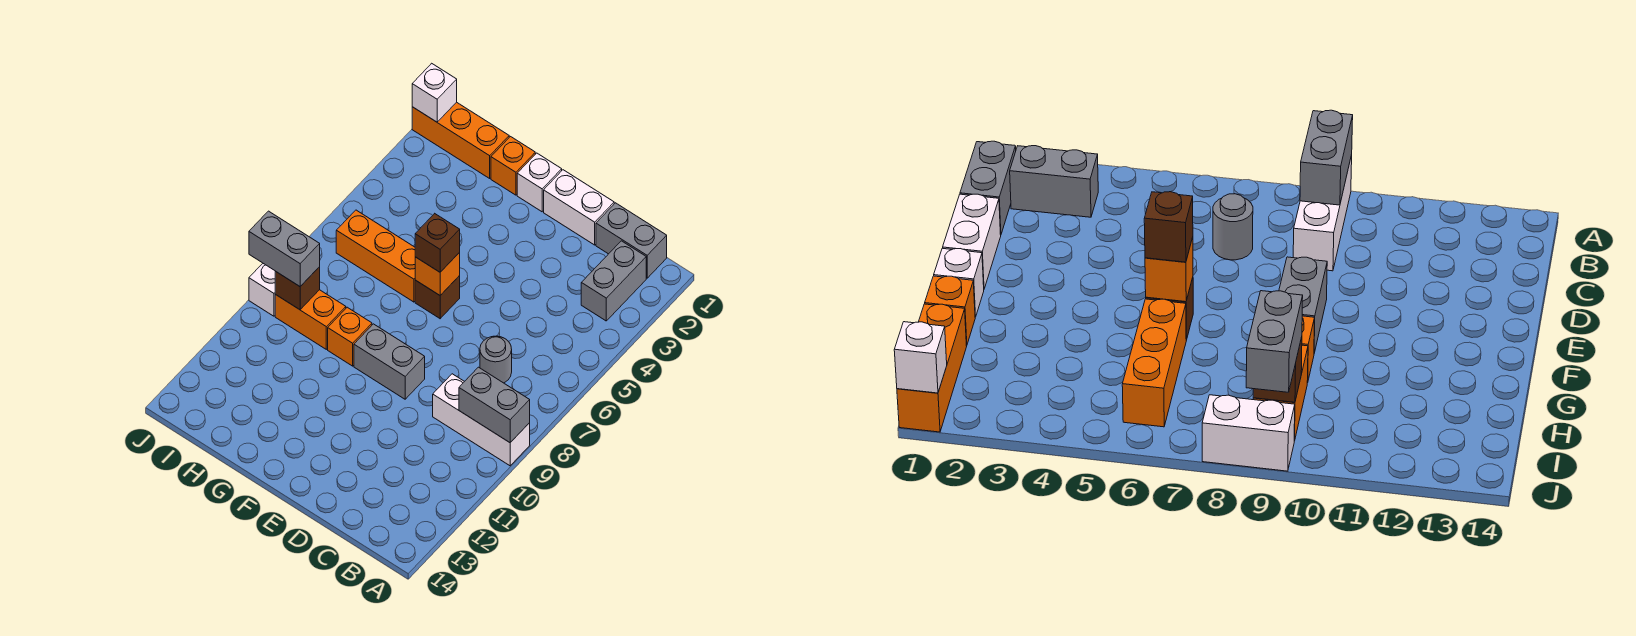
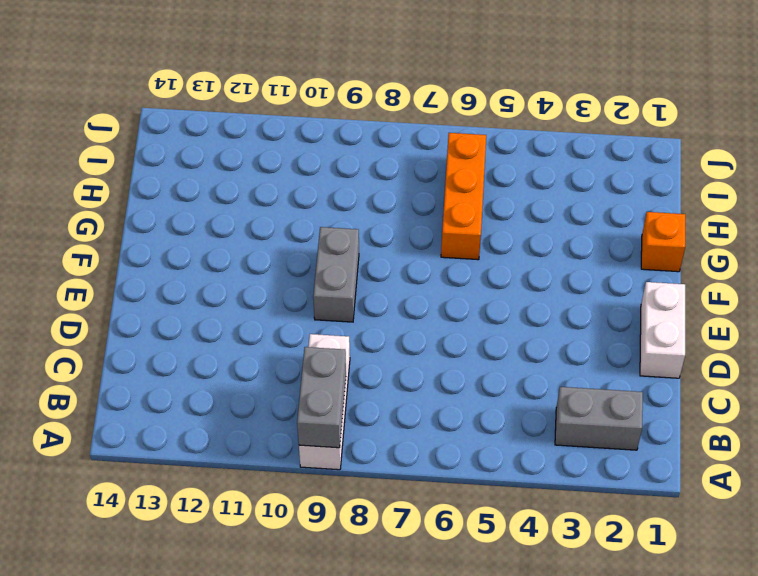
none -> grey brick B1:C1 level 1
none -> grey round brick C7 level 1
none -> white brick F1 level 1

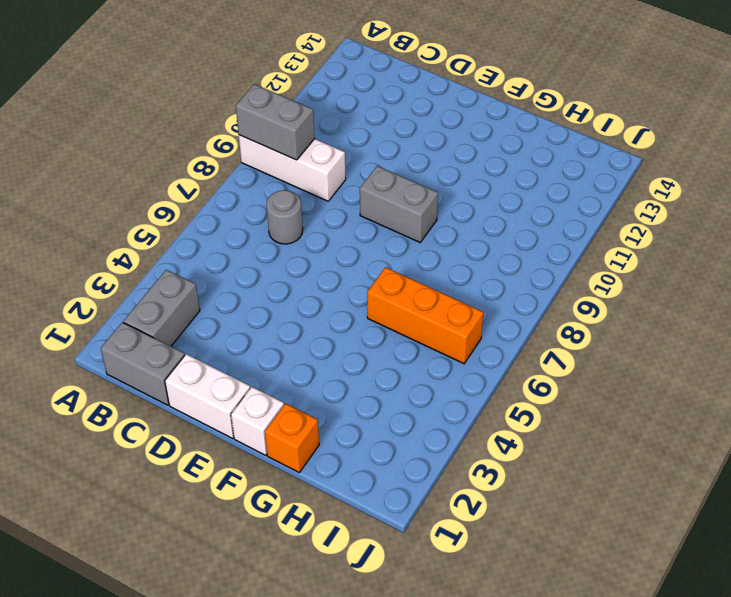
none -> brown brick F6 level 1
none -> orange brick G9 level 1
none -> orange brick H1:J1 level 1

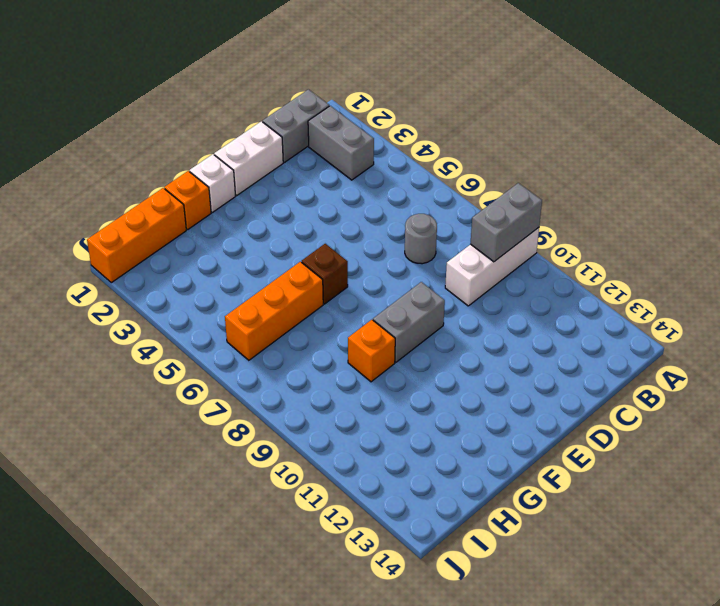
none -> orange brick H9:I9 level 1
none -> white brick J8:J9 level 1
none -> orange brick F6 level 2

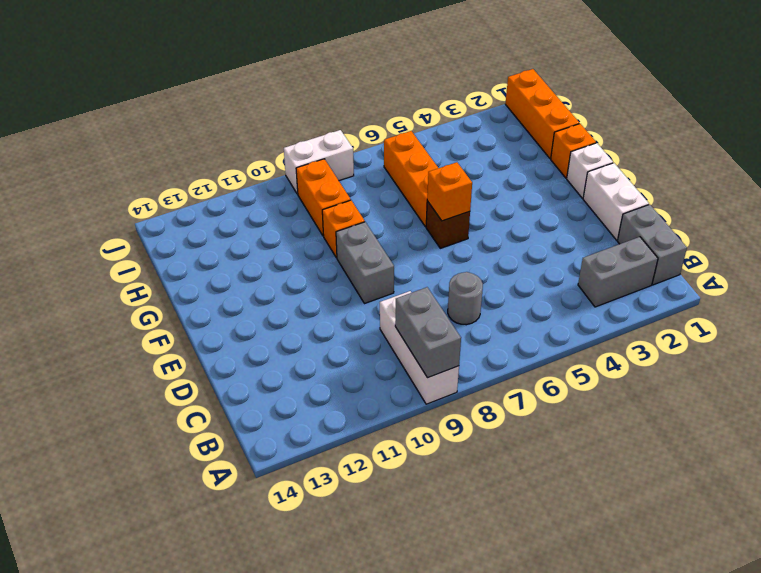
none -> brown brick I9 level 2
none -> white brick J1 level 2
none -> brown brick F6 level 3

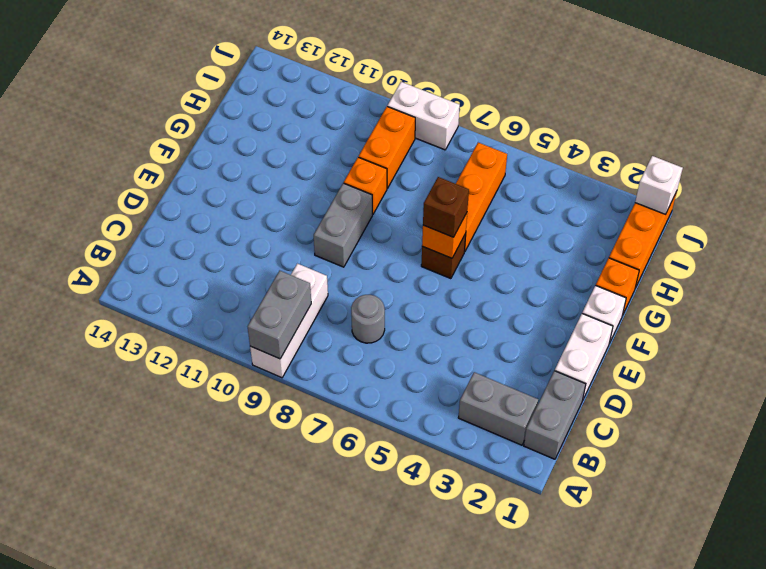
none -> brown brick I9 level 2
none -> grey brick I9:J9 level 3

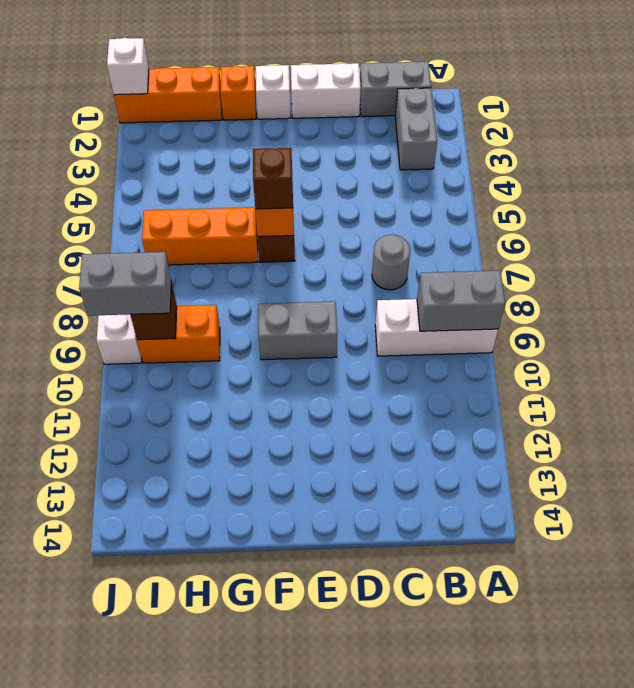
none -> orange brick G9 level 1

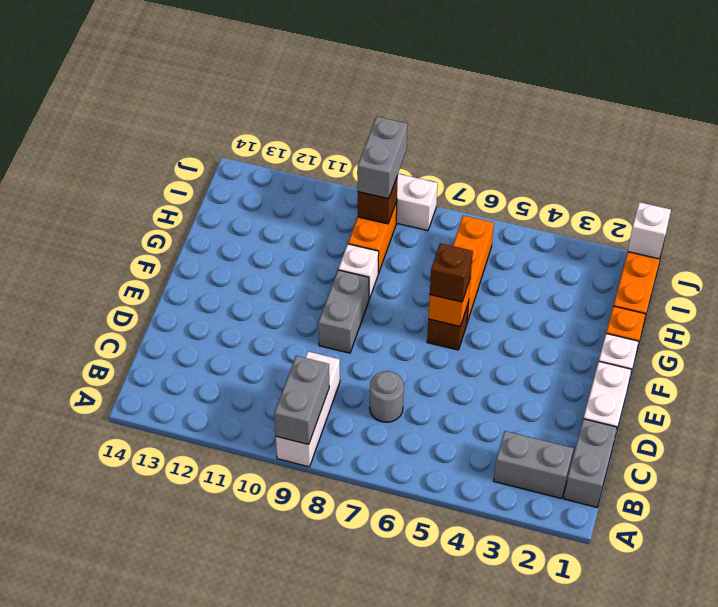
white brick G9 level 1 -> orange brick G9 level 1

